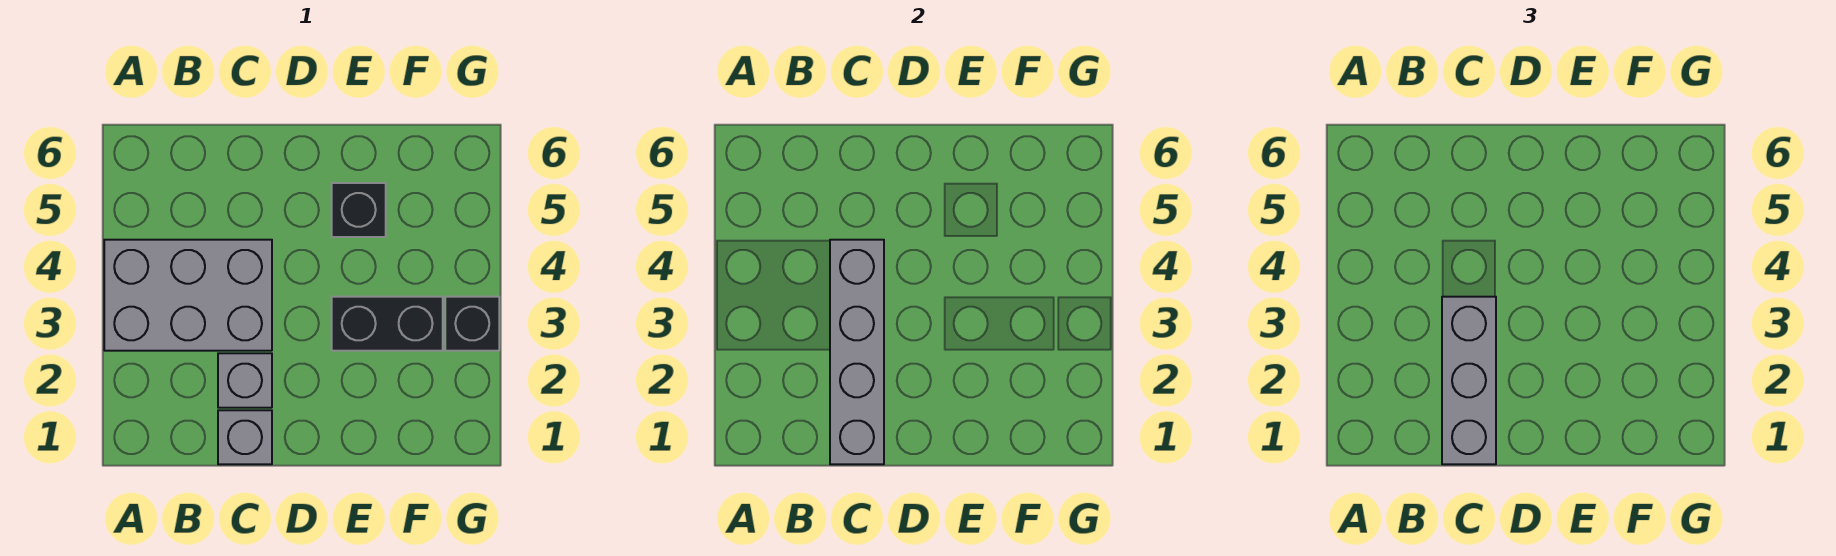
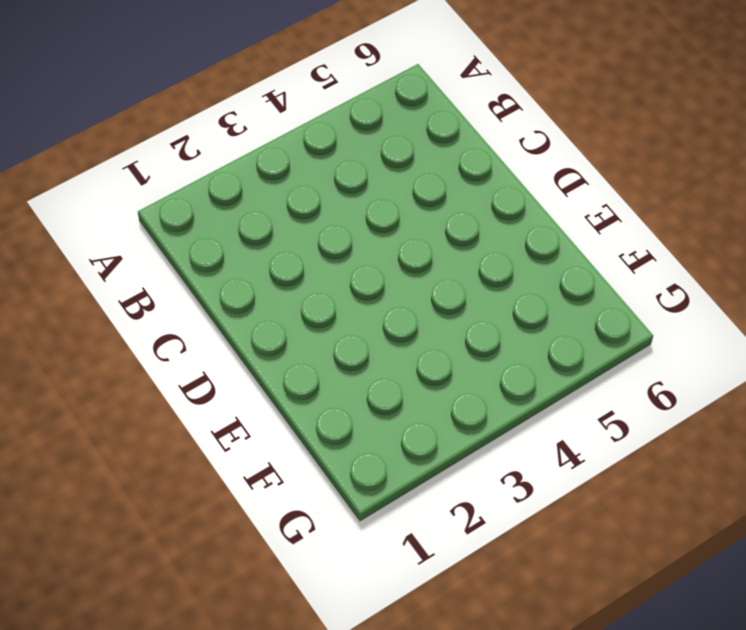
none -> grey brick A3:C4 level 1
none -> grey brick C1 level 1

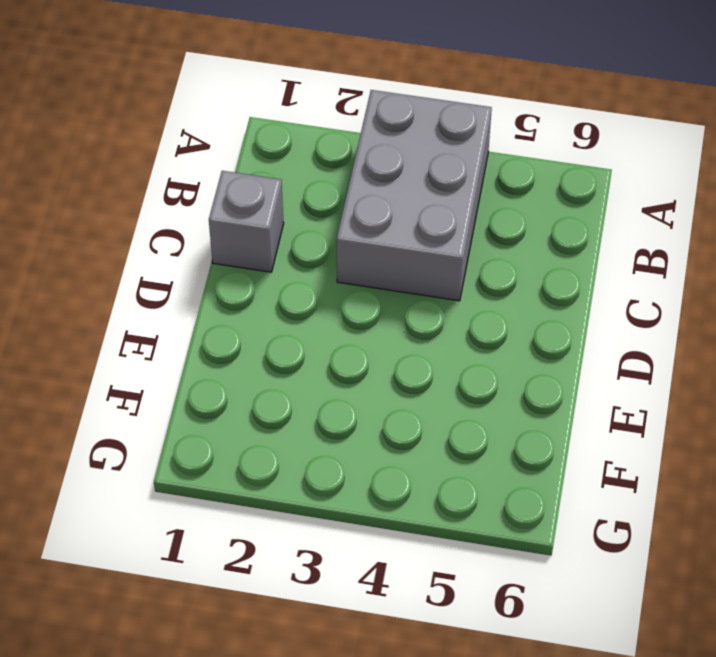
none -> grey brick C2 level 1
none -> black brick E3:F3 level 1

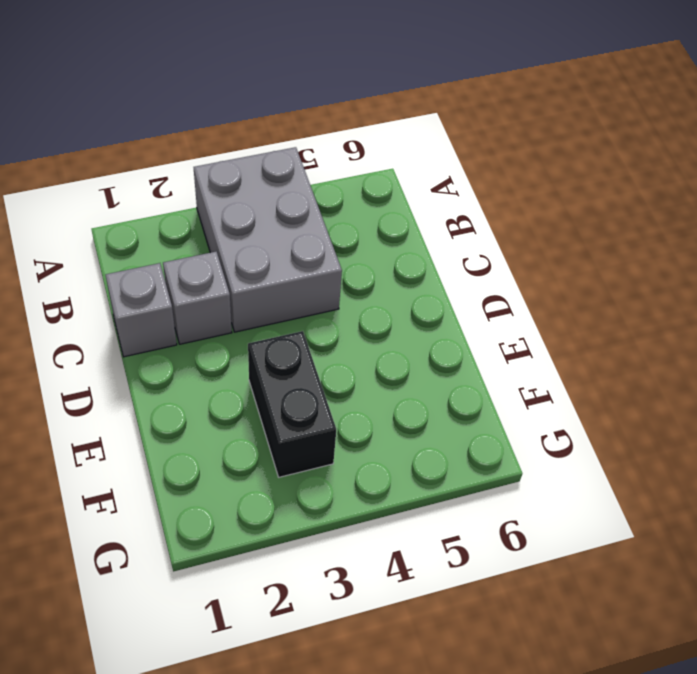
none -> black brick E5 level 1
none -> black brick G3 level 1

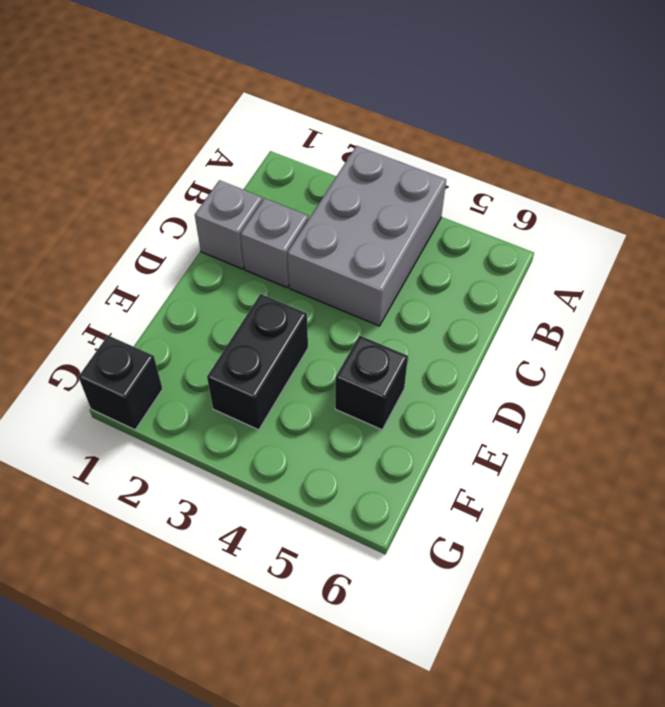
black brick G1 level 1 -> black brick G3 level 1
none -> grey brick C1:C4 level 2
none -> grey brick C1:C3 level 3

